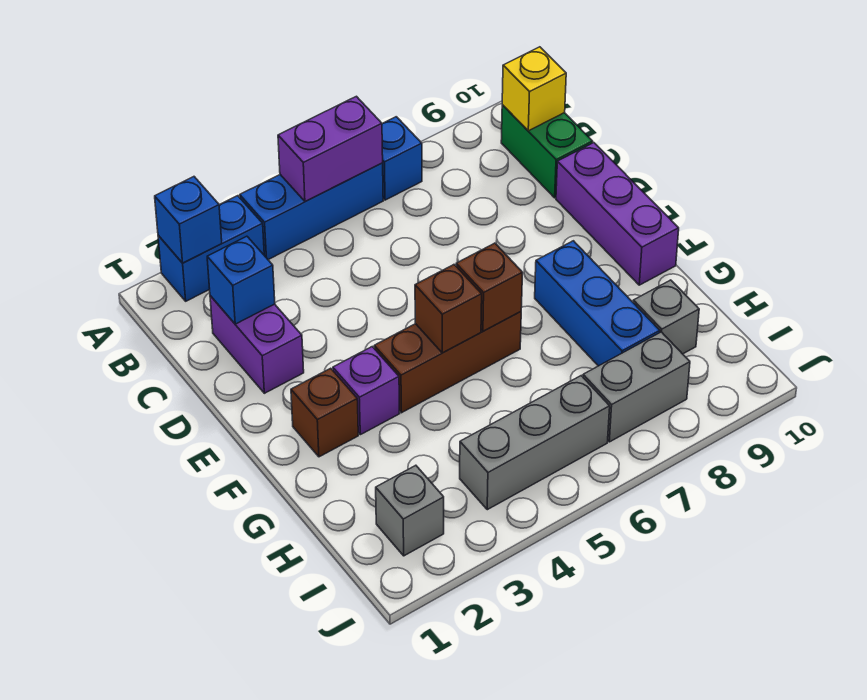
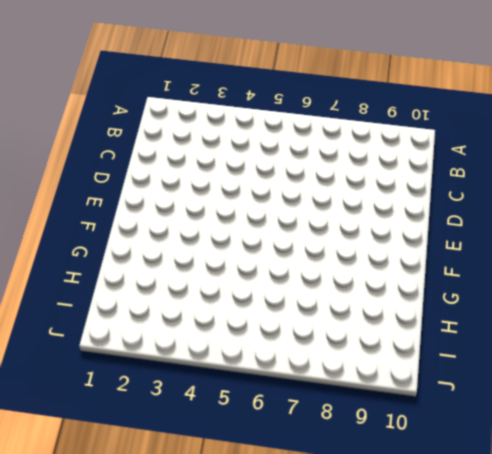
none -> blue brick A2:A3 level 1
none -> blue brick A4:A6 level 1
none -> blue brick A7 level 1

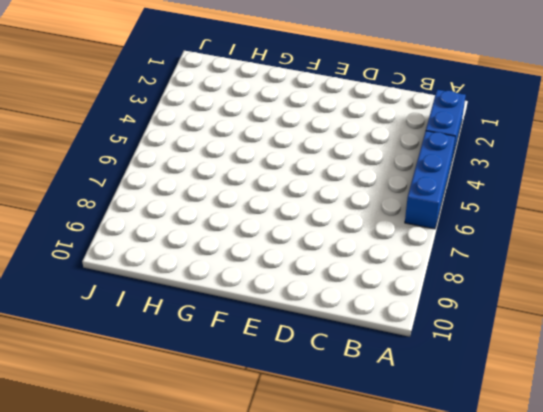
none -> blue brick A7 level 1
none -> green brick B10:C10 level 1
none -> purple brick C2:D2 level 1

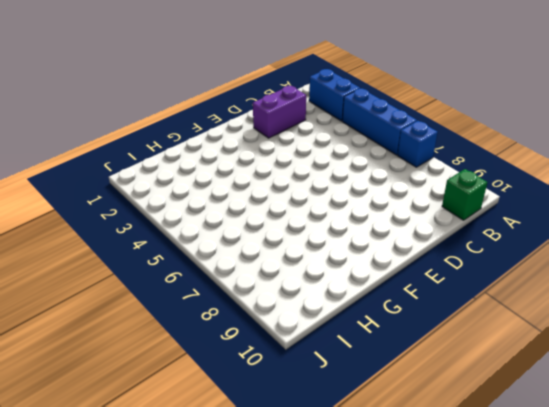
green brick B10 level 1 -> green brick B10:C10 level 1
none -> purple brick D10:F10 level 1
none -> brown brick F2 level 1
none -> purple brick F3 level 1

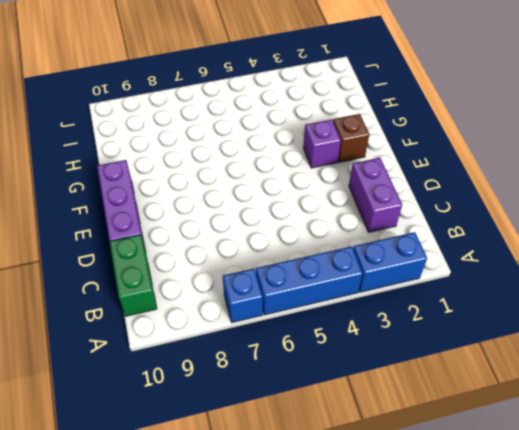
none -> brown brick F4:F6 level 1
none -> blue brick F8:H8 level 1
none -> grey brick H9 level 1

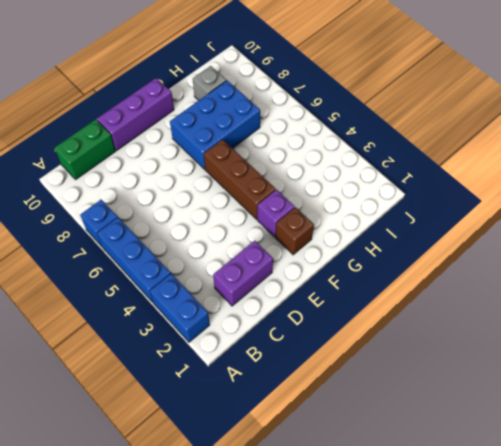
blue brick F7:H8 level 1 -> blue brick F8:H8 level 1
none -> grey brick I2 level 1
none -> grey brick I4:I6 level 1
none -> grey brick I7:I8 level 1

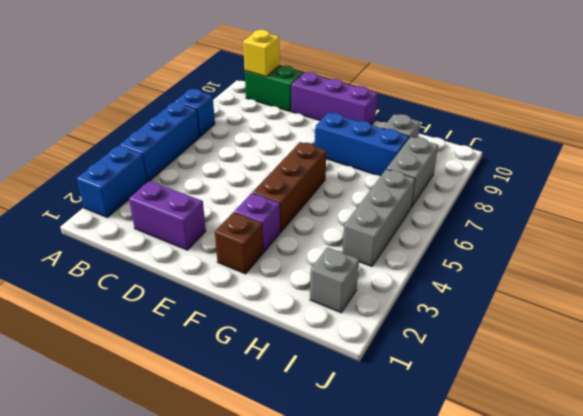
none -> blue brick A2 level 2
none -> purple brick A5:A6 level 2
none -> blue brick C2 level 2

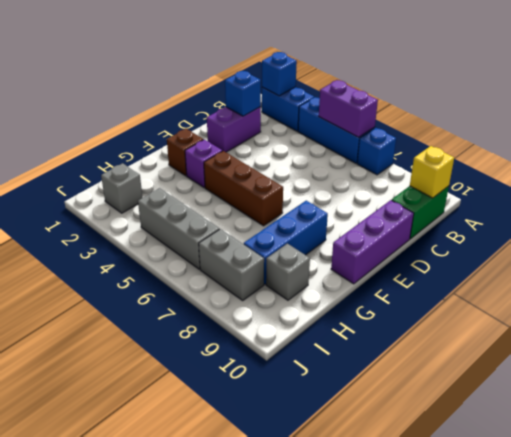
none -> brown brick F5 level 2
none -> brown brick F6 level 2

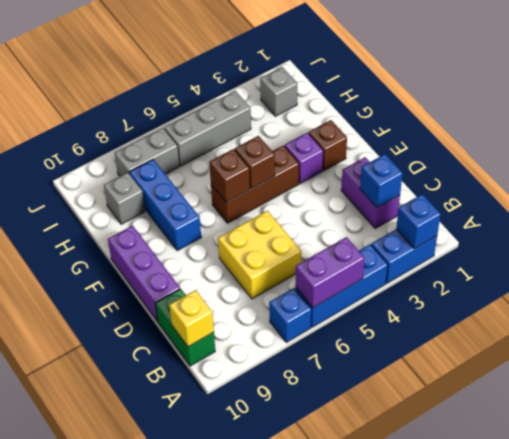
yellow brick C6:D7 level 1 -> none

